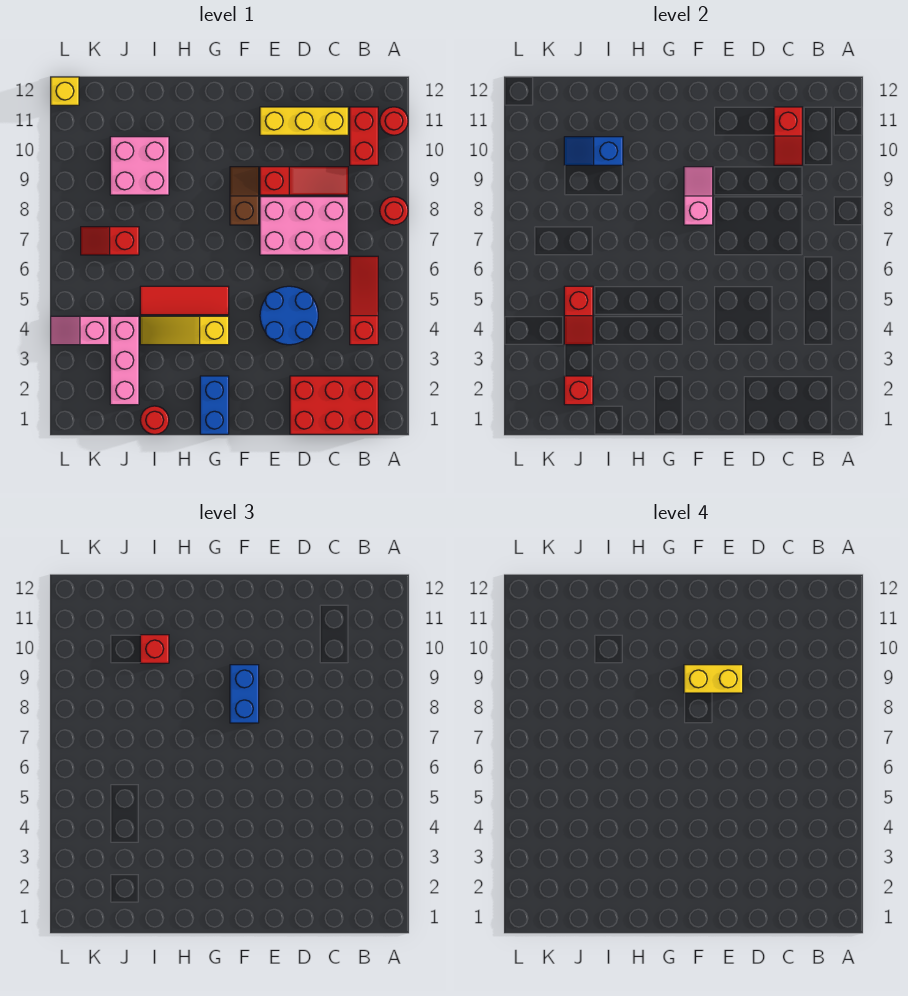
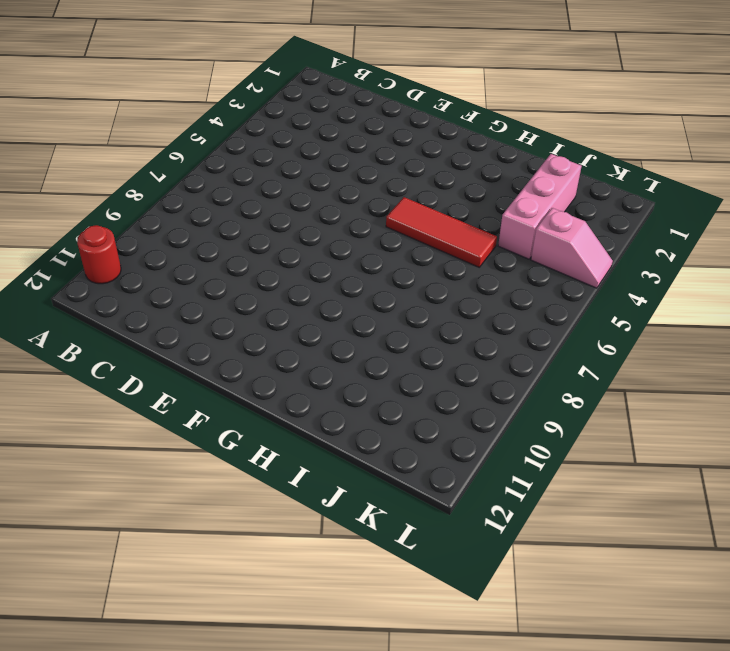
none -> red round brick A8 level 1
none -> red brick B1:D2 level 1
none -> red slope B4:B6 level 1 top 4

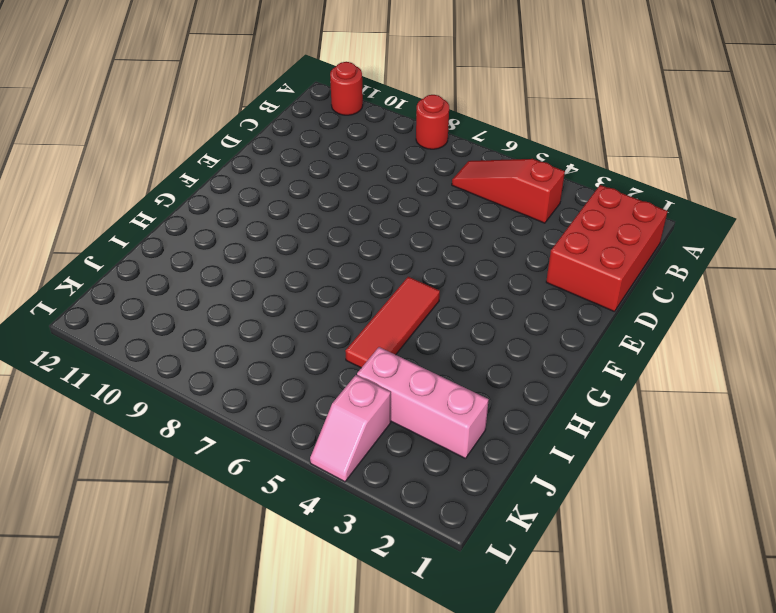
none -> red brick B10:B11 level 1
none -> pink brick C7:E8 level 1
none -> red slope C9:E9 level 1 top E

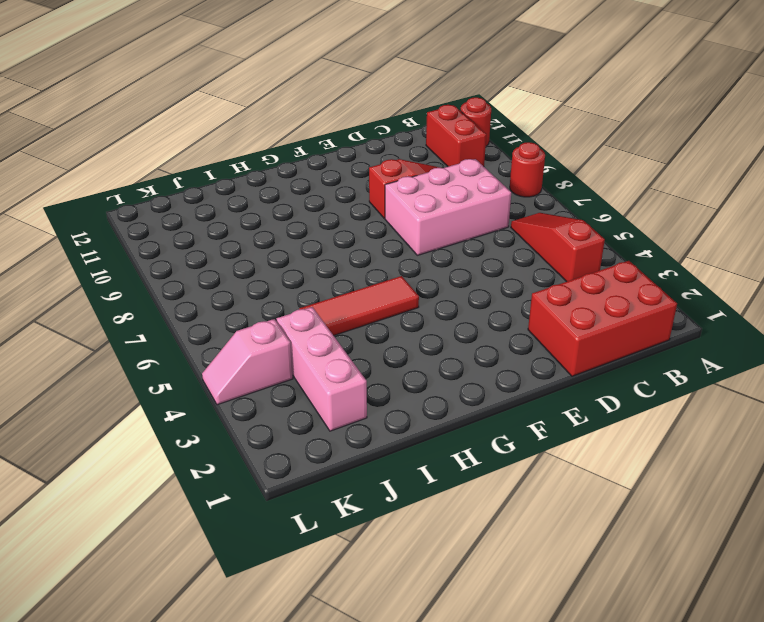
none -> yellow brick C11:E11 level 1
none -> blue round brick D4:E5 level 1
none -> brown slope F8:F9 level 1 top 8

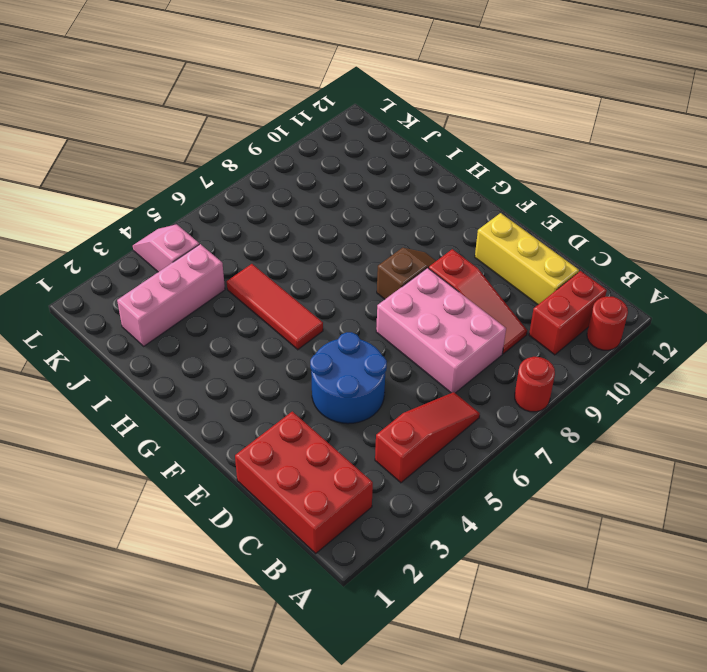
none -> blue brick G1:G2 level 1
none -> yellow slope G4:I4 level 1 top G
none -> red round brick I1 level 1

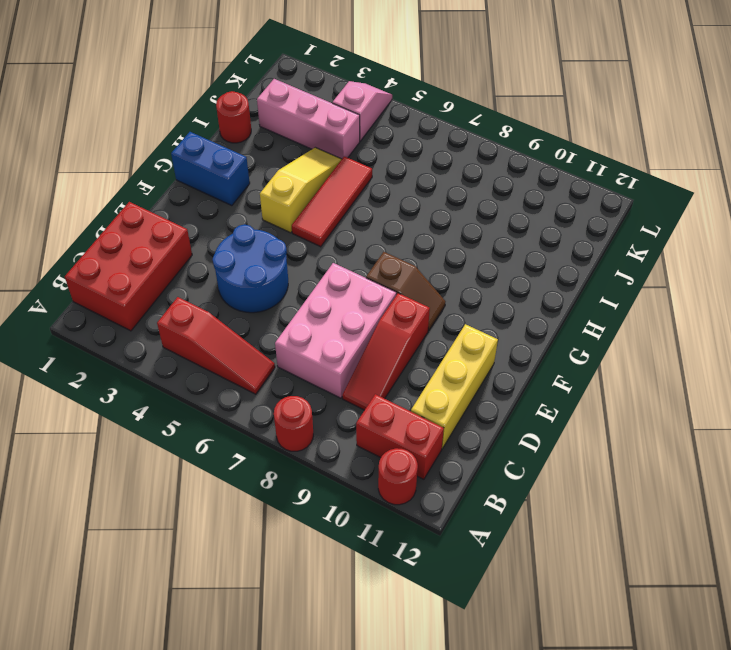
none -> pink brick I9:J10 level 1
none -> red slope J7:K7 level 1 top J
none -> yellow brick L12 level 1

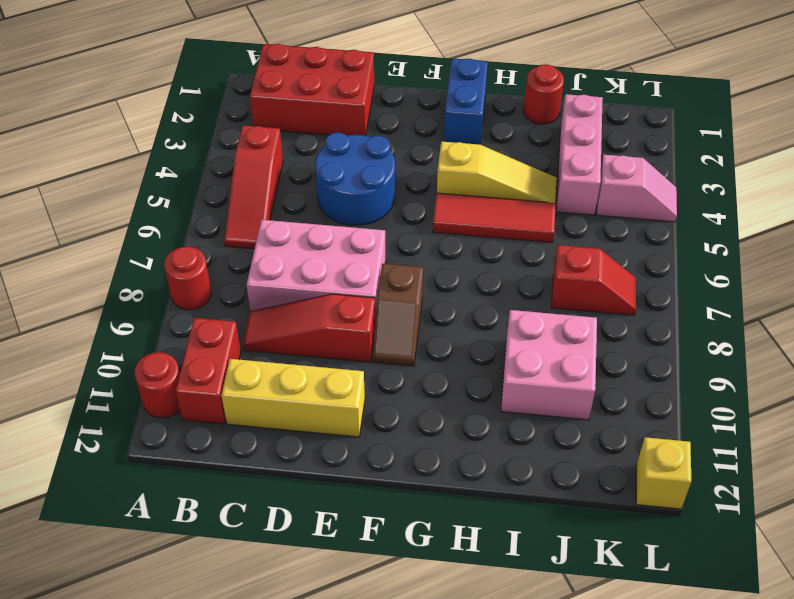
none -> red slope C10:C11 level 2 top 11
none -> pink slope F8:F9 level 2 top 8
none -> blue slope I10:J10 level 2 top I

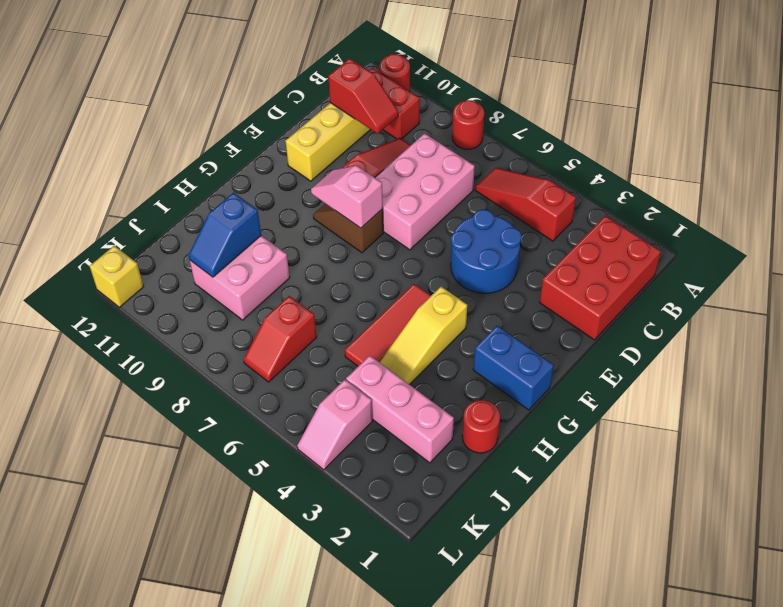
none -> red brick J2 level 2
none -> red slope J4:J5 level 2 top 5
none -> blue brick F8:F9 level 3

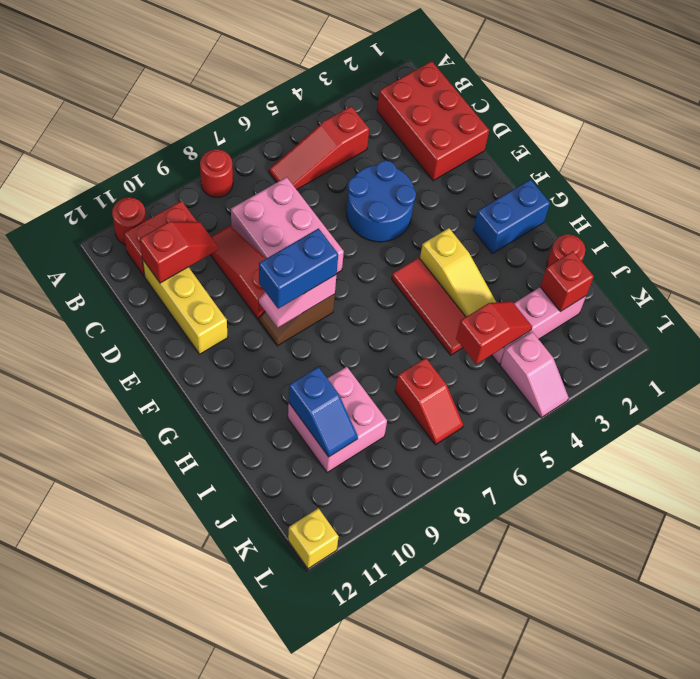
none -> red brick I10 level 3
none -> yellow brick E9:F9 level 4

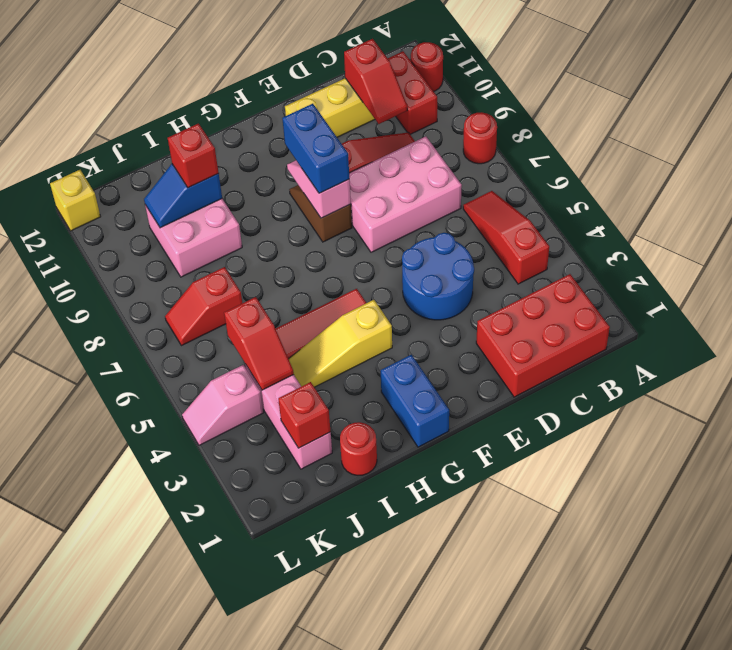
none -> yellow brick E9:F9 level 4

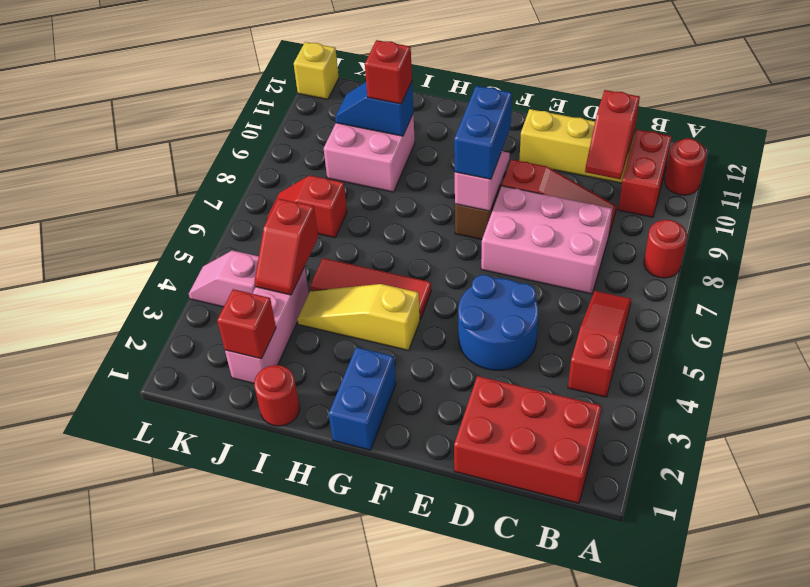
none -> yellow brick E9:F9 level 4

